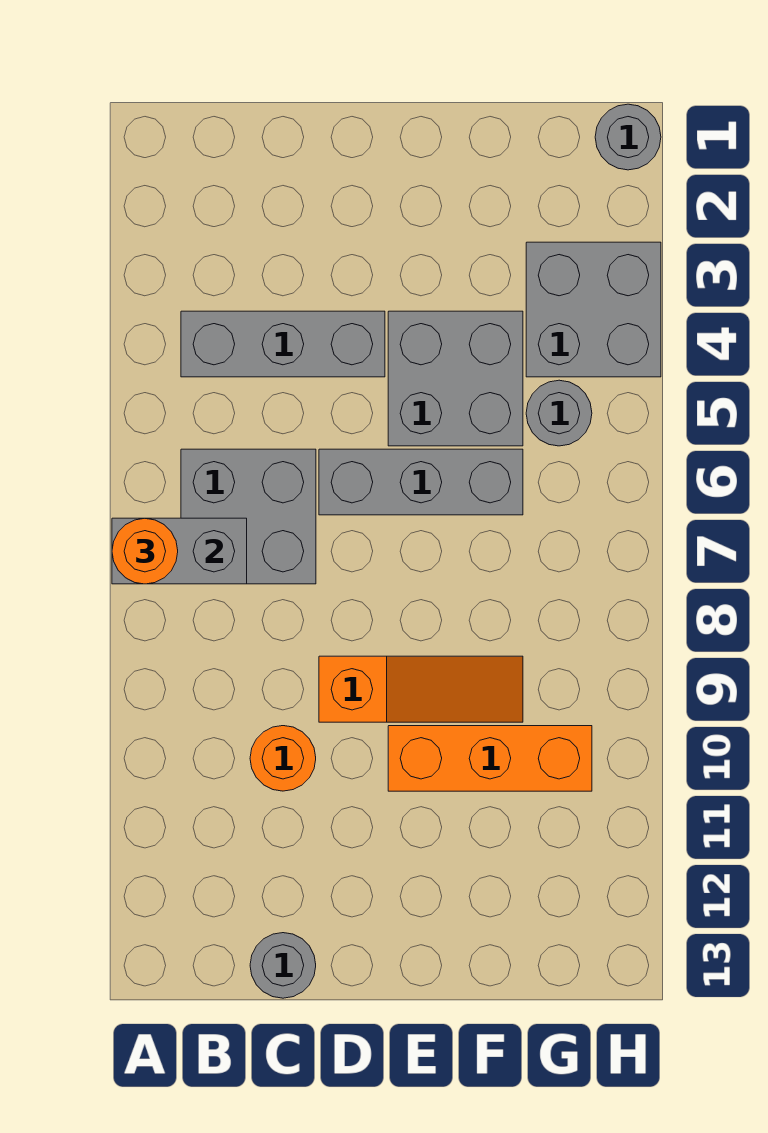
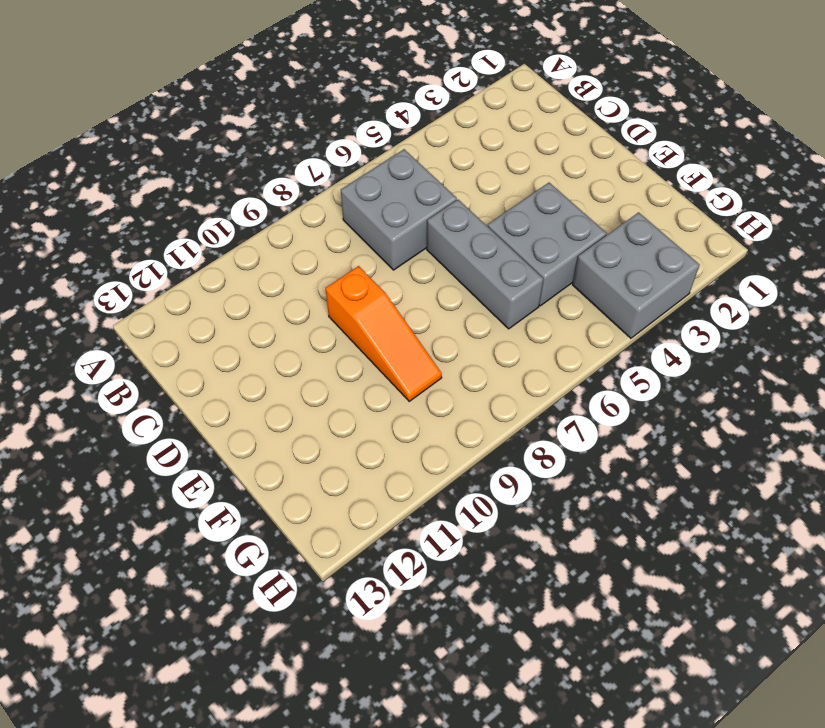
none -> grey brick B4:D4 level 1
none -> orange round brick C10 level 1
none -> grey round brick C13 level 1

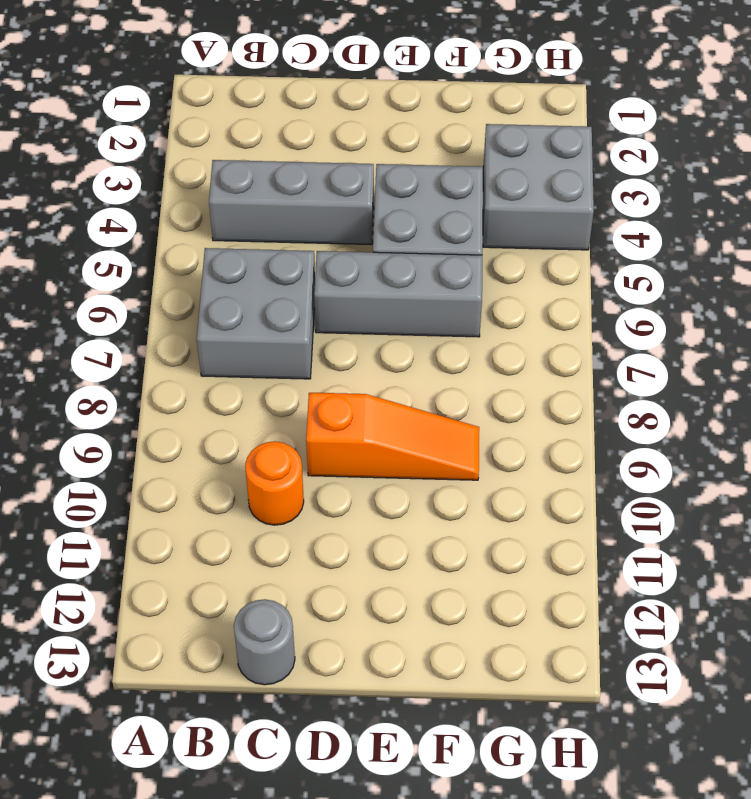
none -> orange brick E10:G10 level 1
none -> grey round brick G5 level 1
none -> grey round brick H1 level 1

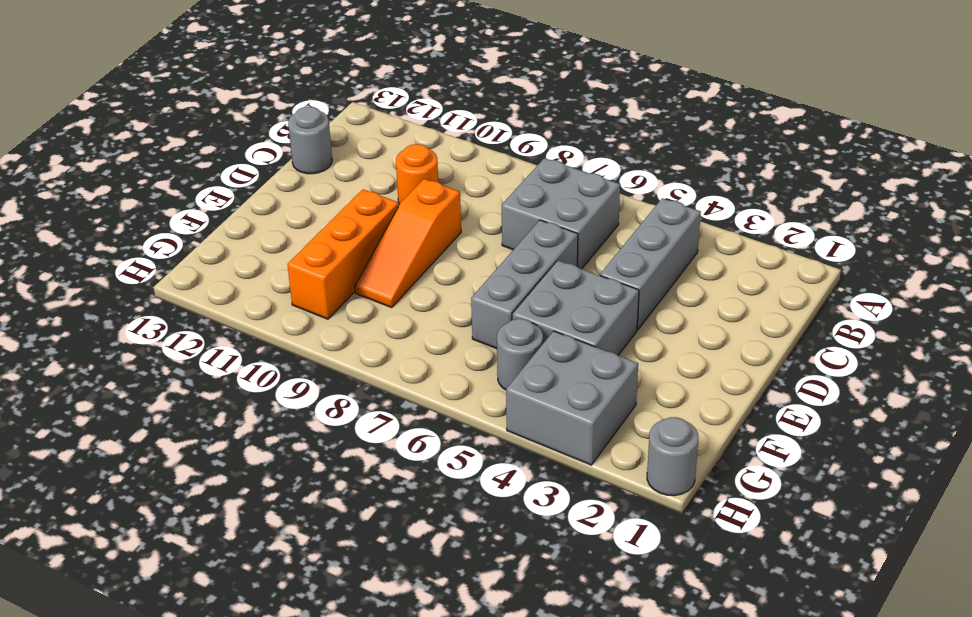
none -> grey brick A7:B7 level 2
none -> orange round brick A7 level 3

